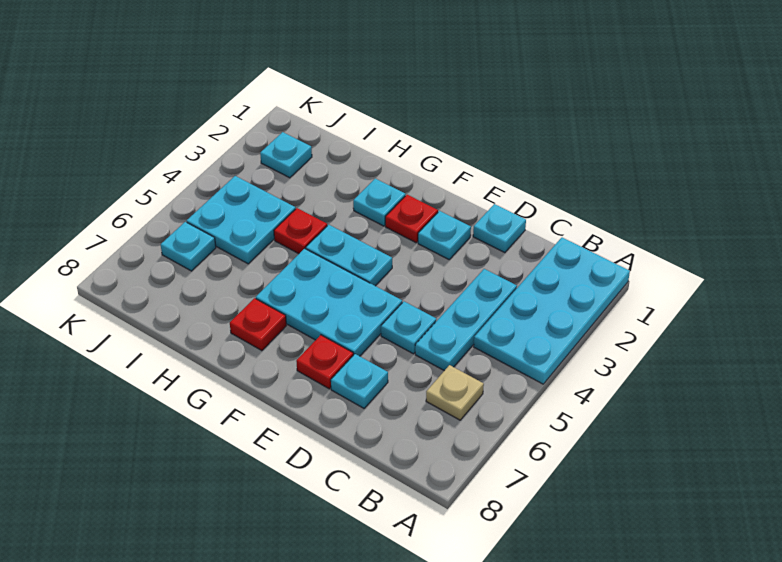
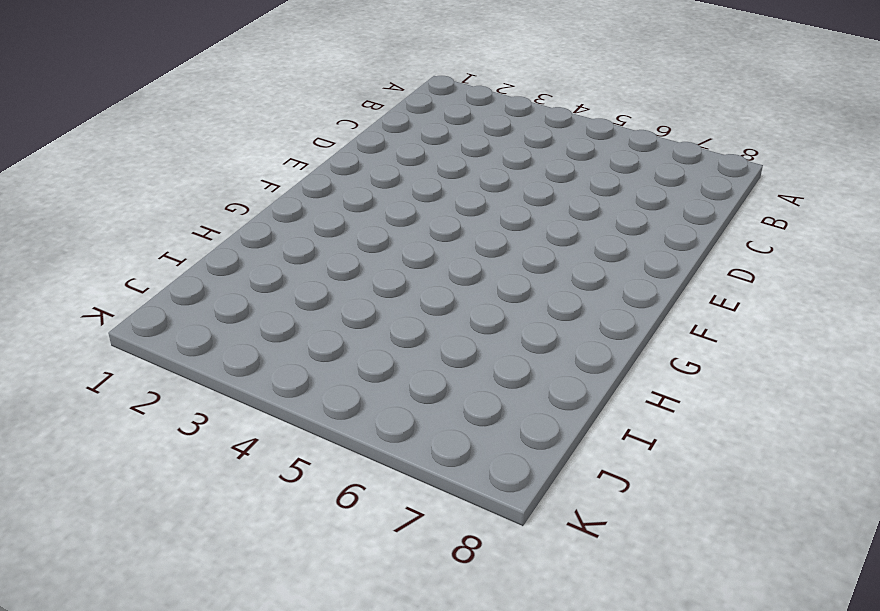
none -> cyan plate A1:B4 level 1
none -> tan plate B6 level 1
none -> cyan plate C3:C5 level 1

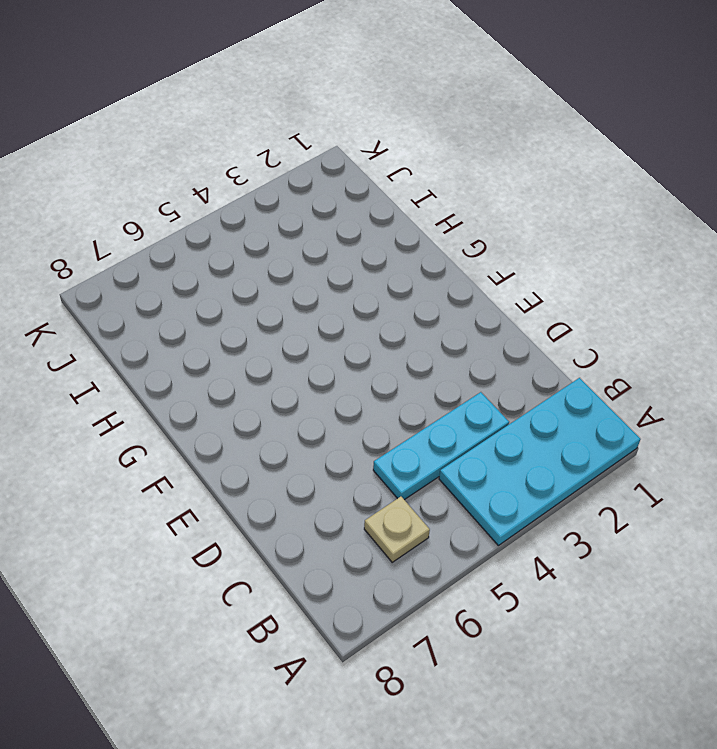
none -> cyan plate D1 level 1
none -> cyan plate D5 level 1
none -> cyan plate D7 level 1

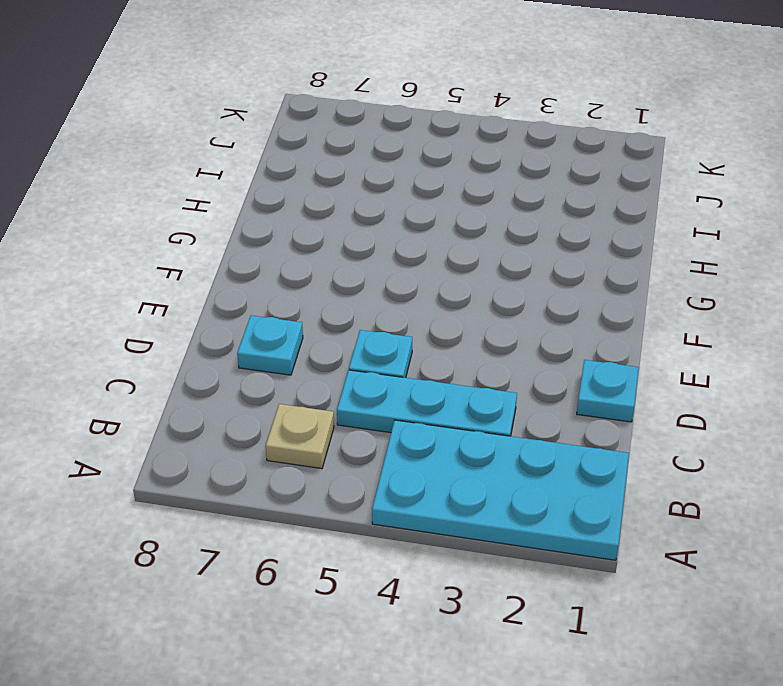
none -> cyan plate E2 level 1
none -> cyan plate E5:G6 level 1
none -> red plate E7 level 1

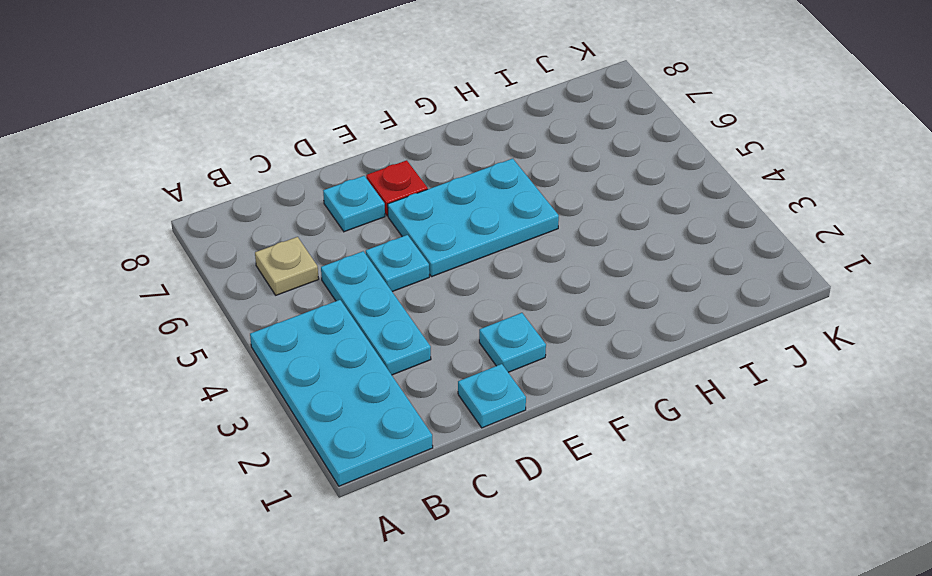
none -> red plate F2 level 1
none -> cyan plate F4:G4 level 1
none -> cyan plate G2 level 1

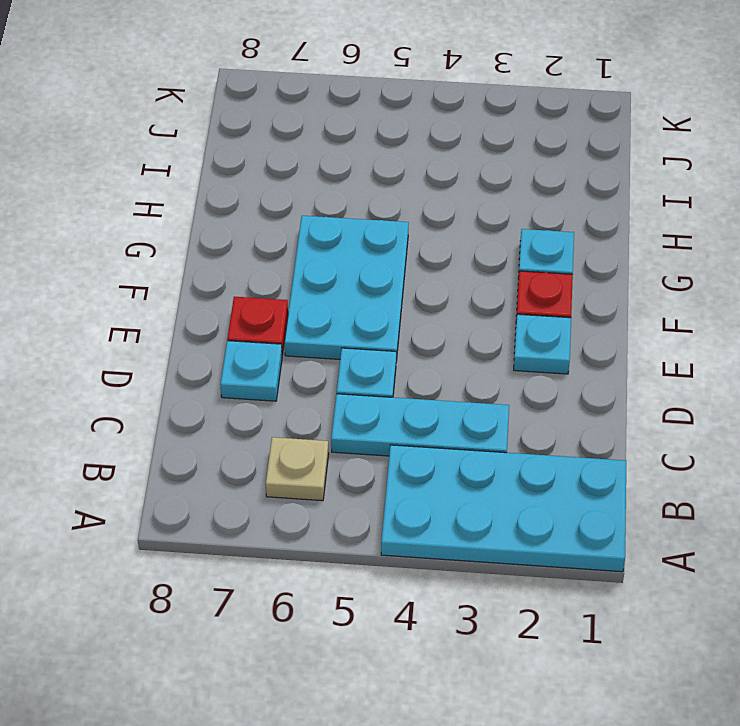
none -> cyan plate D1 level 1
none -> cyan plate F4:G4 level 1
none -> red plate G7 level 1

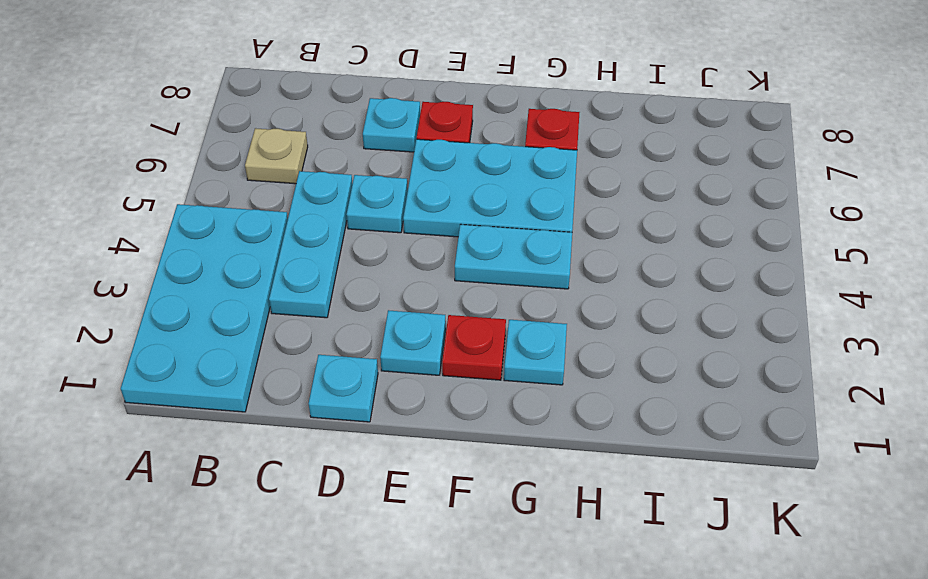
none -> red plate H4 level 1
none -> cyan plate I4:J5 level 1
none -> cyan plate J2 level 1

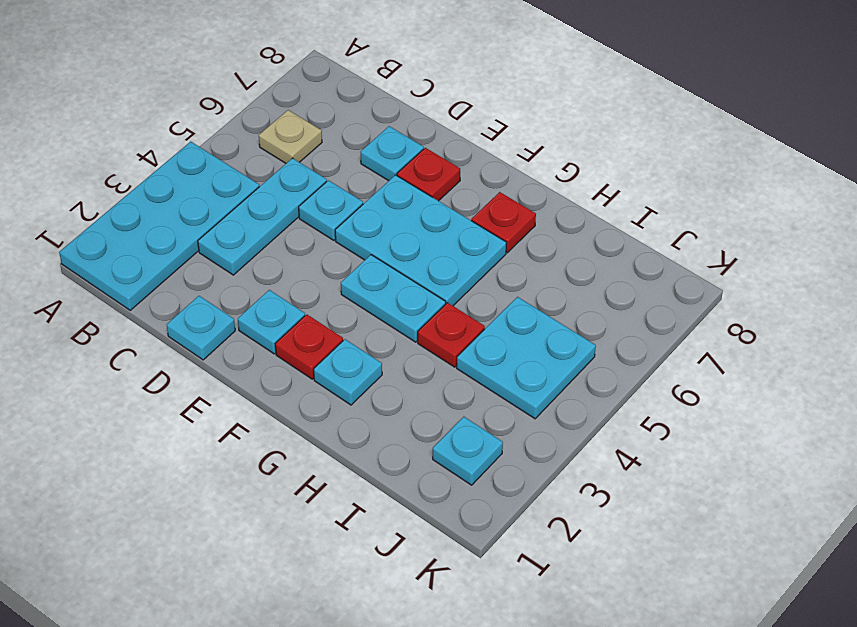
none -> cyan plate J6 level 1

